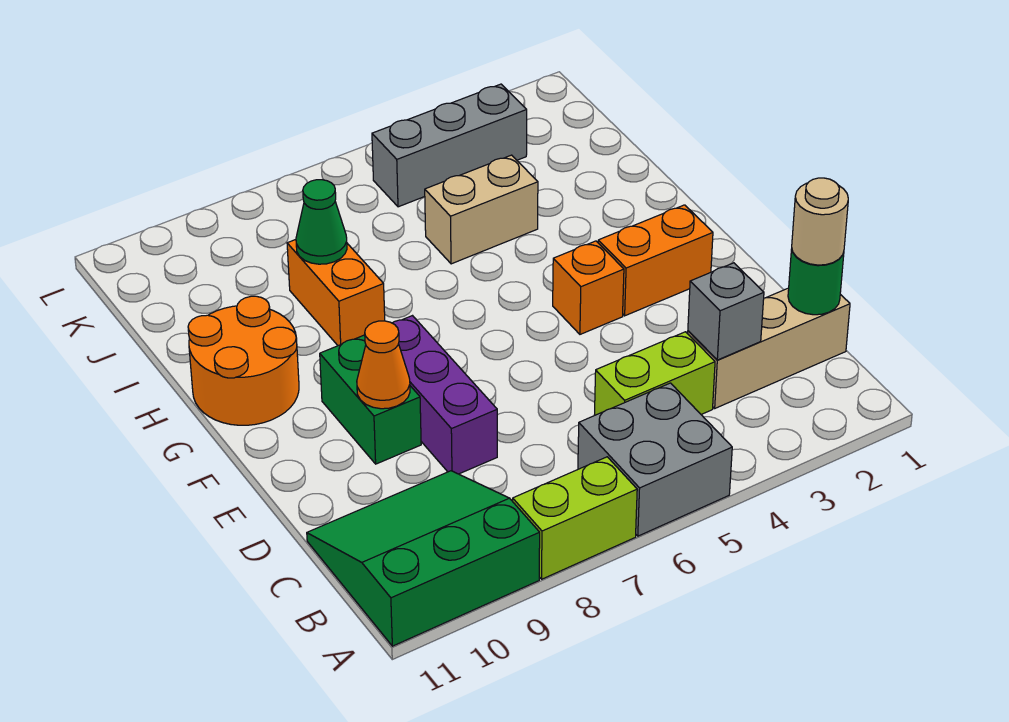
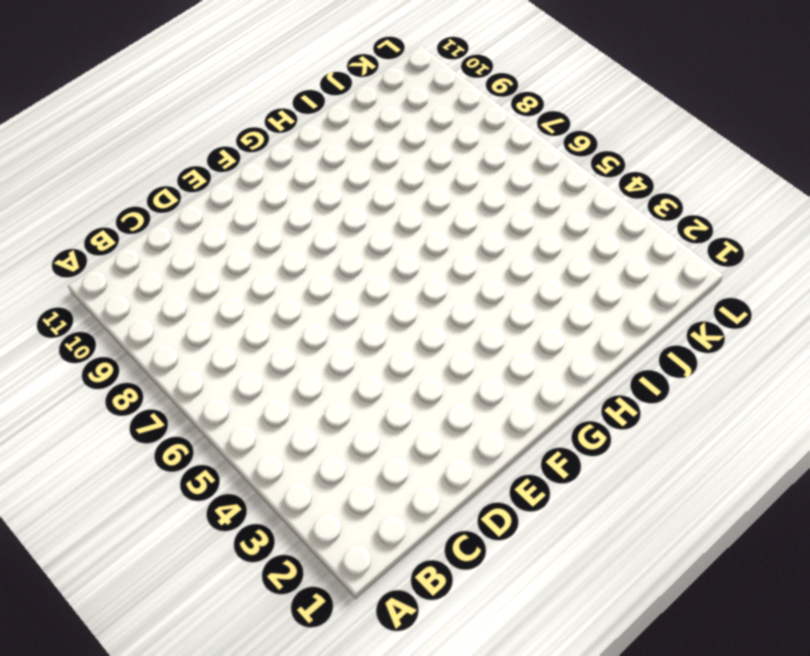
none -> grey brick A5:B6 level 1
none -> lime brick A7:A8 level 1
none -> green slope A9:C11 level 1 top A

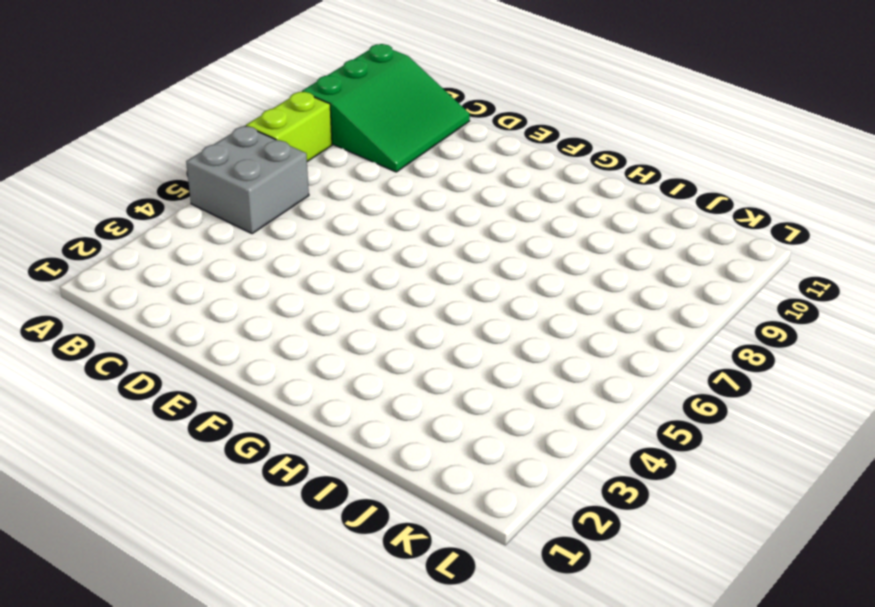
none -> tan brick C1:C3 level 1
none -> lime brick C4:C5 level 1
none -> purple brick D8:F8 level 1

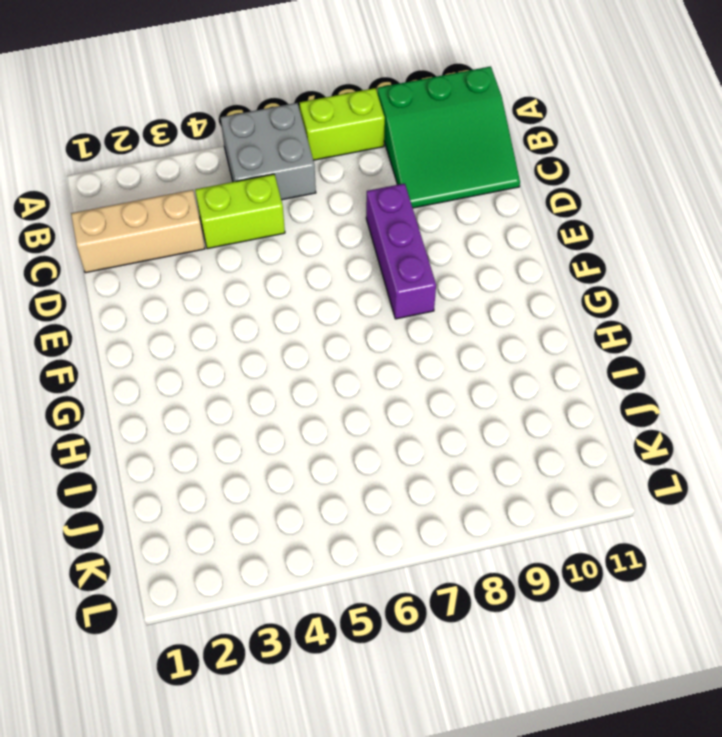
none -> green brick E9:F9 level 1
none -> orange brick F2:F3 level 1
none -> orange brick F4 level 1

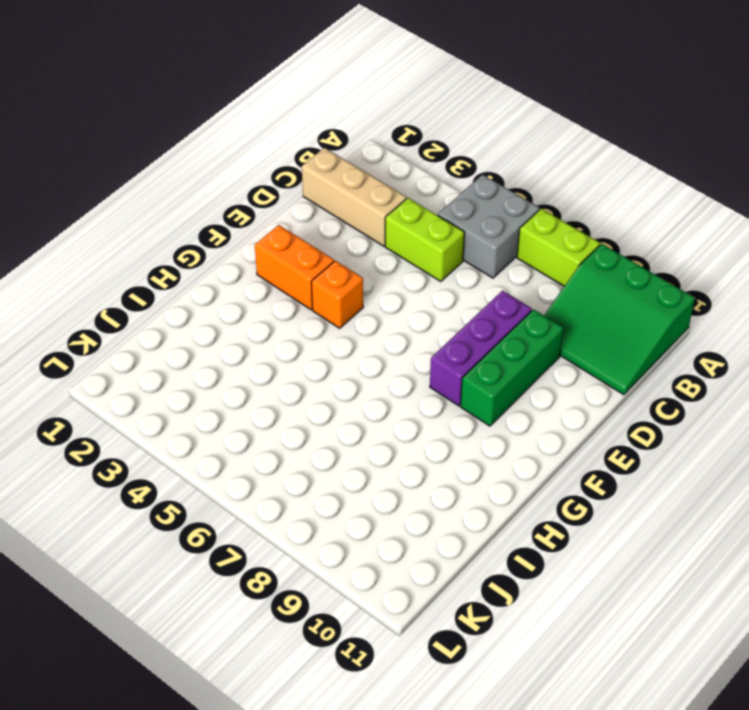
green brick D9:F9 level 1 -> green brick E9:F9 level 1
none -> orange round brick G10:H11 level 1
none -> orange brick H8:I8 level 1
none -> tan brick I4:I5 level 1

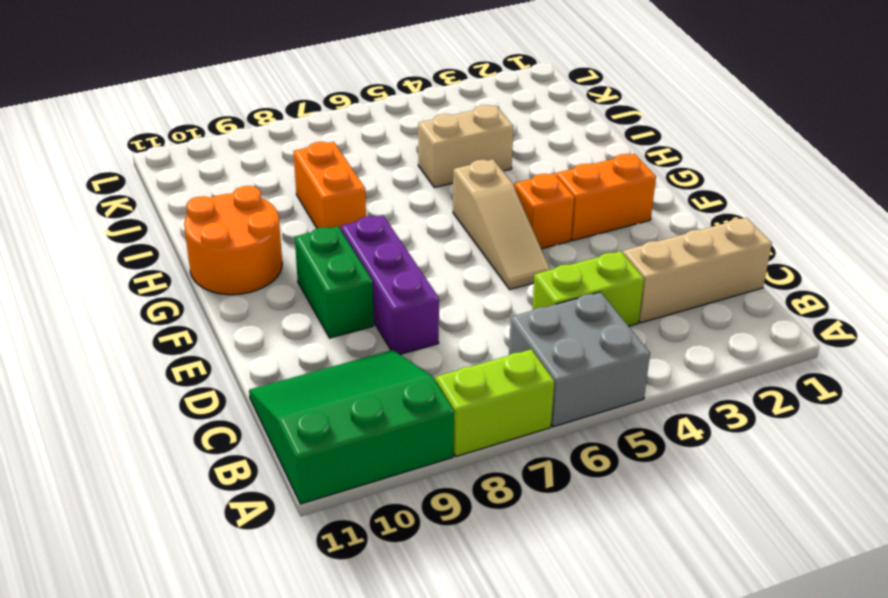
tan slope E5:G5 level 1 top G -> none
none -> grey brick K3:K5 level 1
none -> green round brick C1 level 2
none -> grey brick C3 level 2

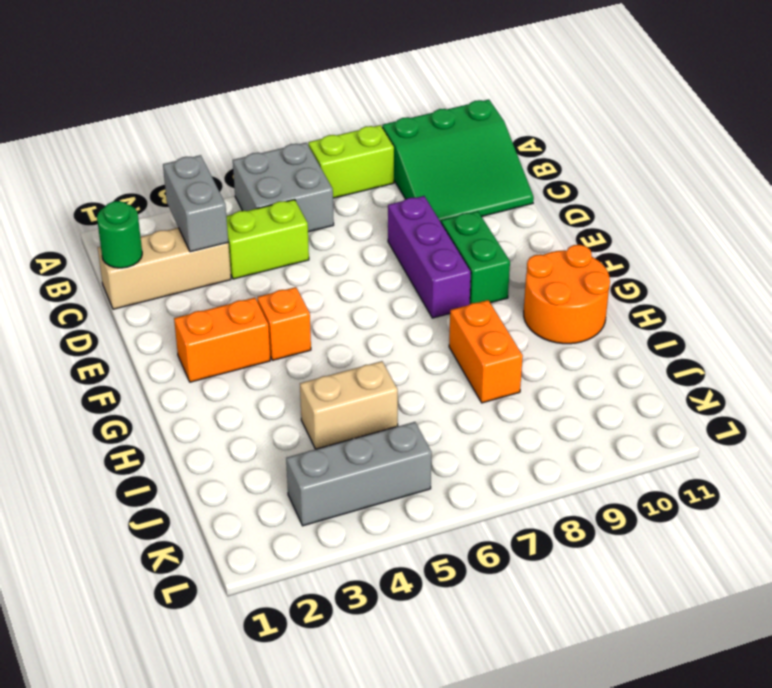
grey brick B3:C3 level 2 -> grey brick C3 level 2
none -> orange cone E9 level 2
none -> green cone I8 level 2
none -> tan round brick C1 level 3

